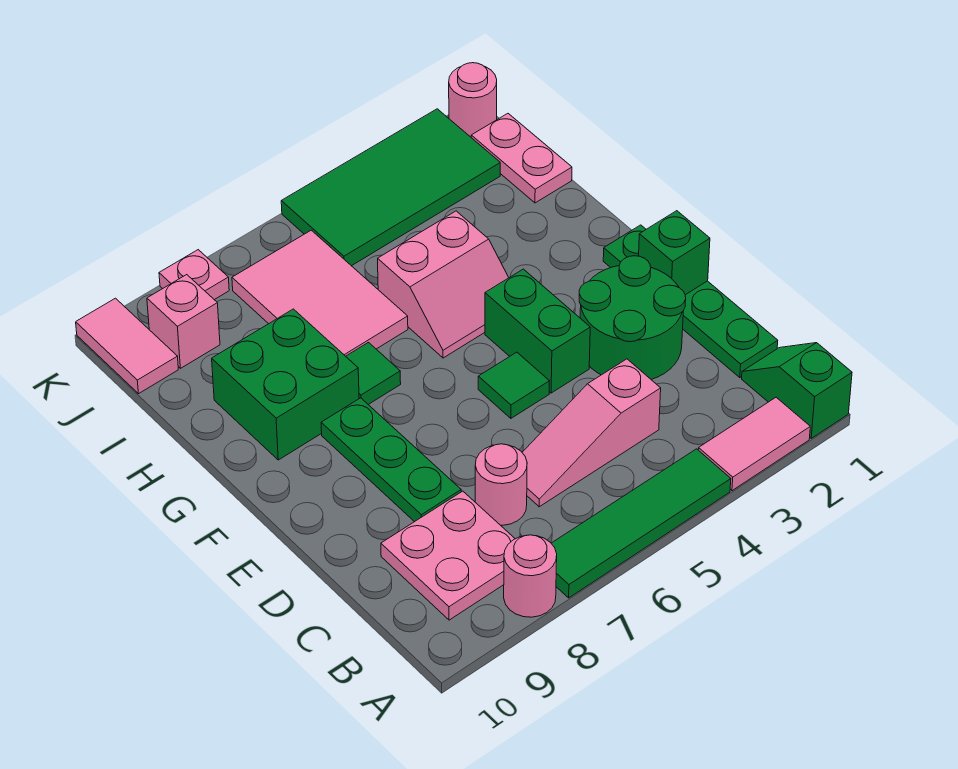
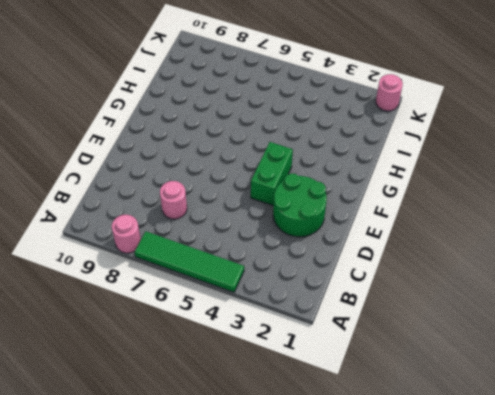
none -> green slope A1:B1 level 1 top A
none -> pink tile A2:A3 level 1
none -> pink plate B8:C9 level 1

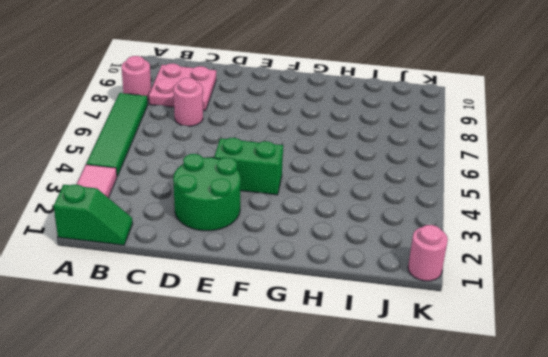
none -> green plate C1:F1 level 1
none -> pink slope C4:C6 level 1 top 4
none -> green plate D8:F8 level 1

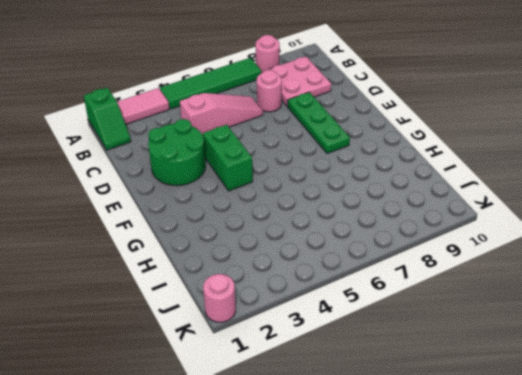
none -> green plate C1:F1 level 1
none -> green tile E5 level 1
none -> pink slope G4:H5 level 1 top H

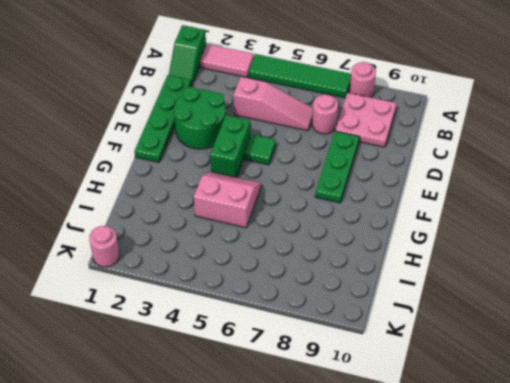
none -> green tile G7 level 1
none -> green brick G8:H9 level 1
none -> pink tile H6:J7 level 1

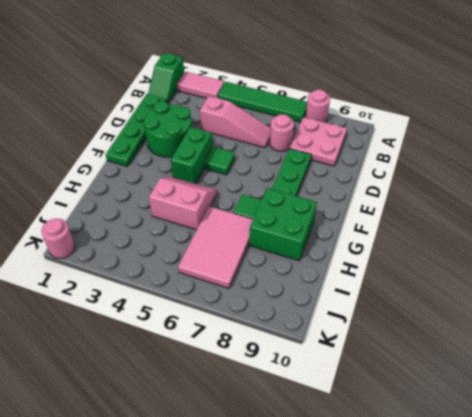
none -> pink plate I1:J1 level 1
none -> green tile J2:K5 level 1
none -> pink brick J9 level 1

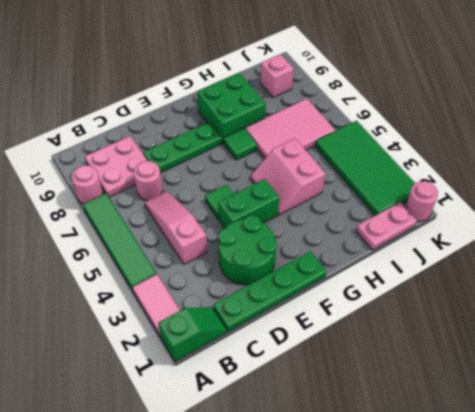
none -> pink tile J10:K10 level 1
none -> pink plate K8 level 1
none -> green brick E1 level 2

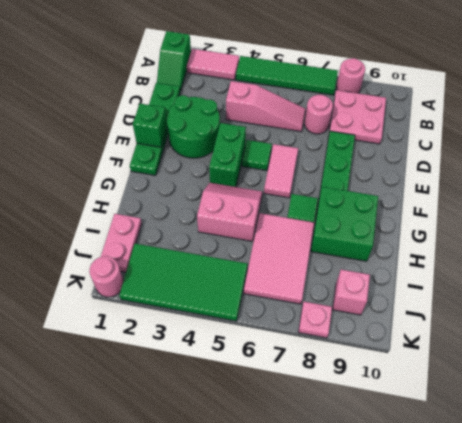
pink tile E6:F6 level 1 -> pink tile J10:K10 level 1

